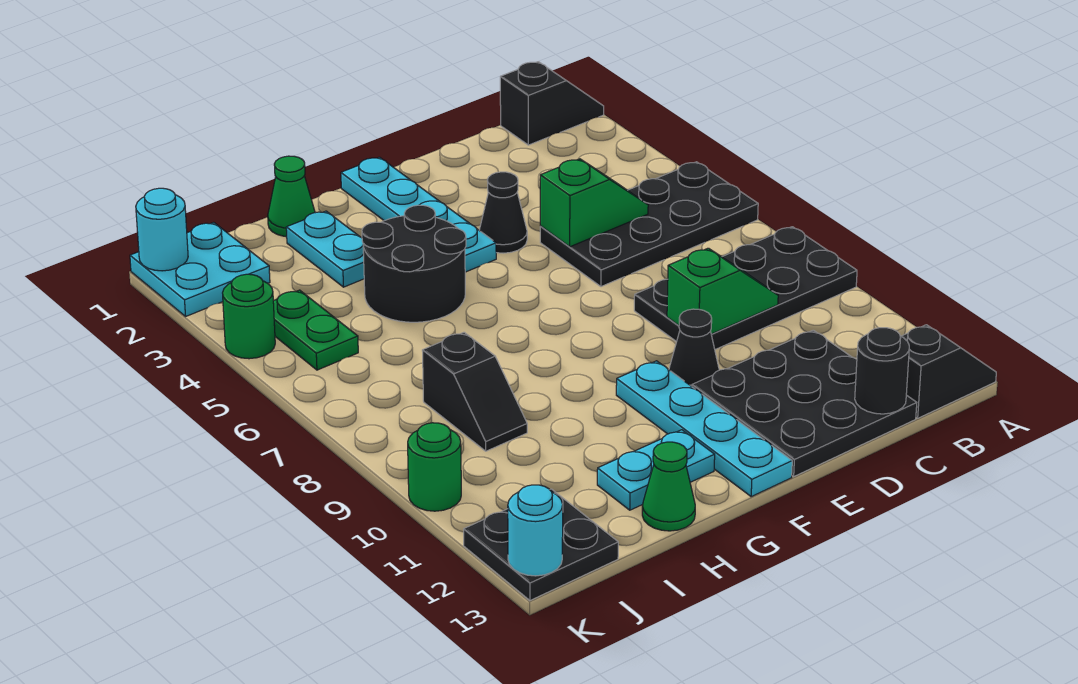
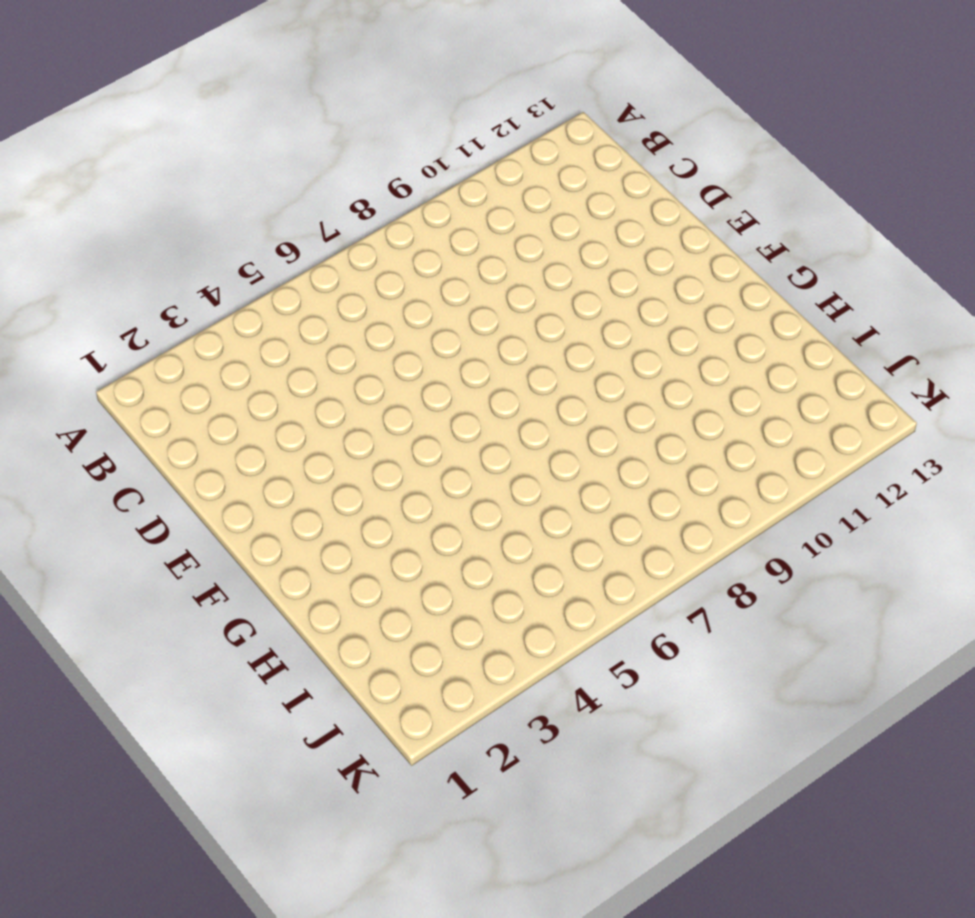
none -> black slope A1:B1 level 1 top B
none -> black plate A5:D6 level 1
none -> black plate A8:D9 level 1

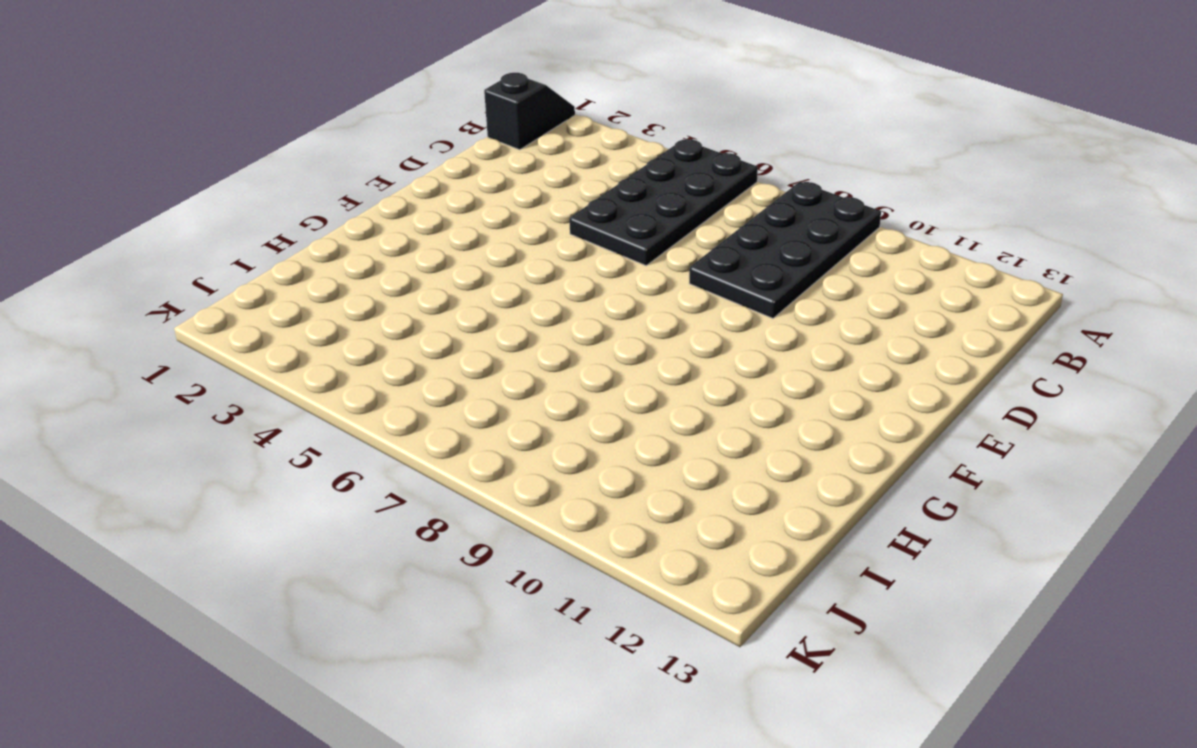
none -> black slope A13:B13 level 1 top B
none -> black plate C11:E13 level 1
none -> black cone E4 level 1

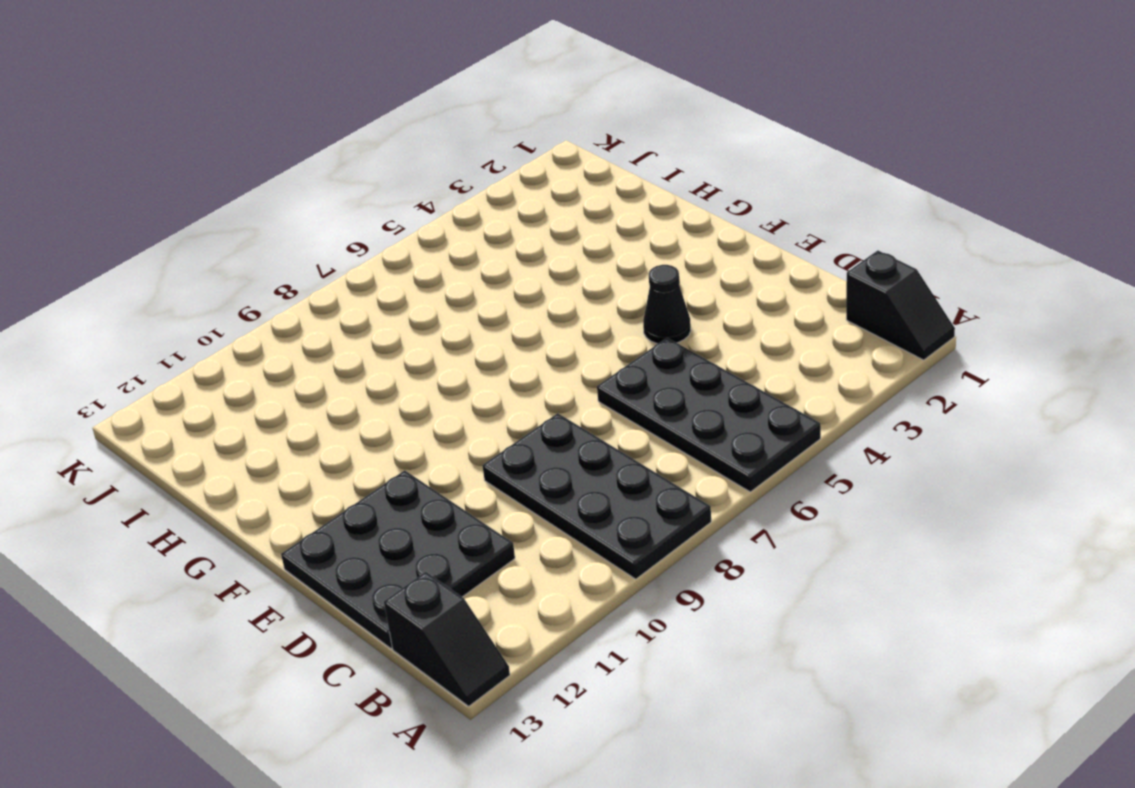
none -> black cone E10 level 1
none -> cyan plate F1:F4 level 1
none -> cyan plate F10:F13 level 1

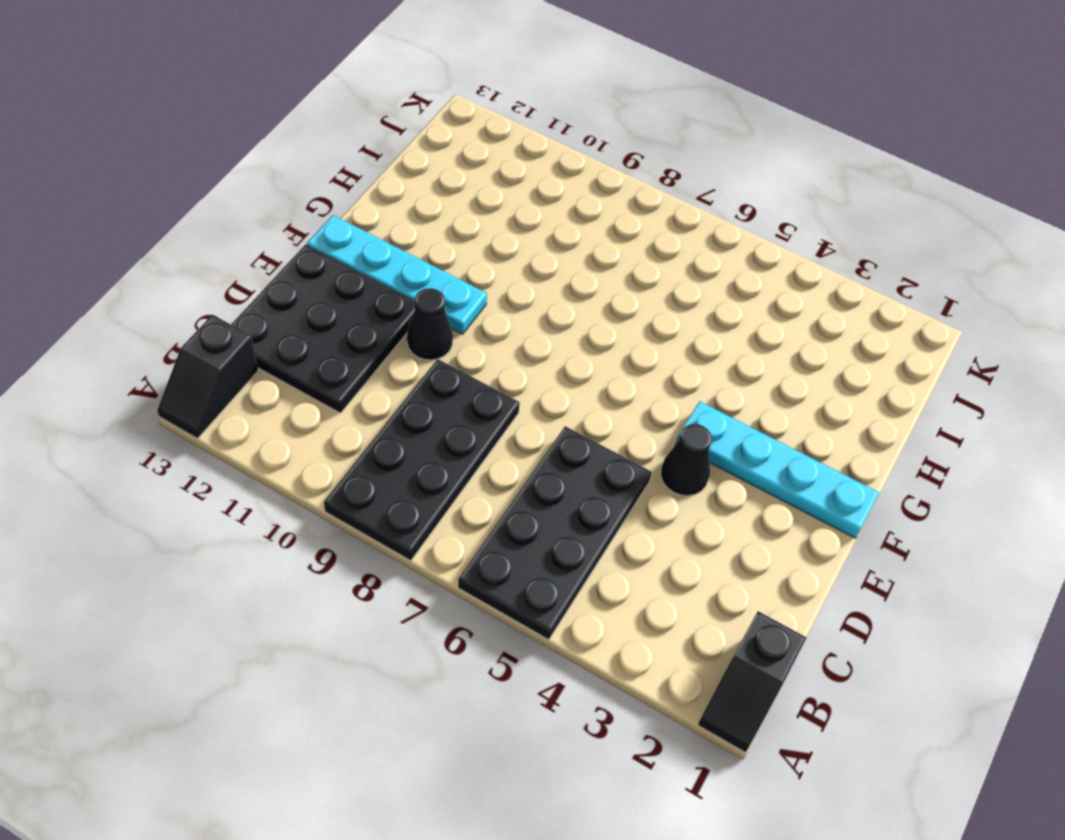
none -> black round brick G4:H5 level 1
none -> cyan plate G12:H12 level 1
none -> green cone H1 level 1

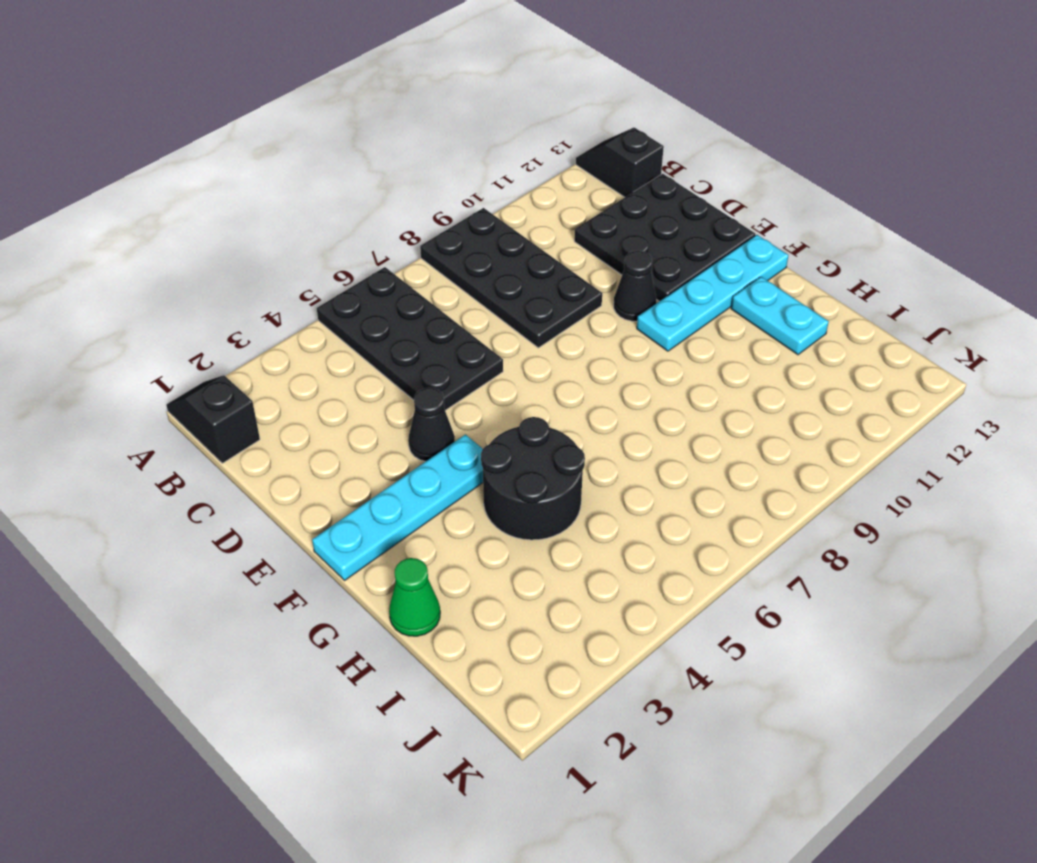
none -> cyan plate H2:H3 level 1
none -> green cone H13 level 1
none -> black slope I8:I9 level 1 top 8

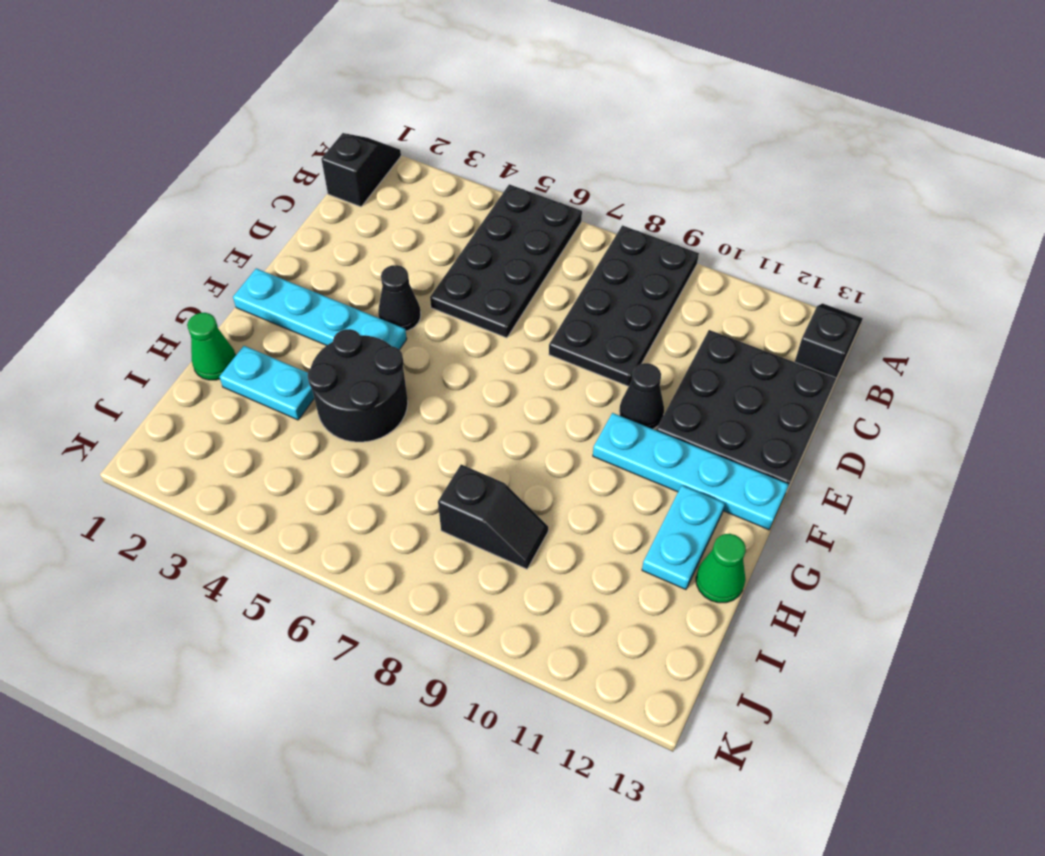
none -> cyan plate J1:K2 level 1
none -> green plate J4:J5 level 1
none -> black plate J12:K13 level 1

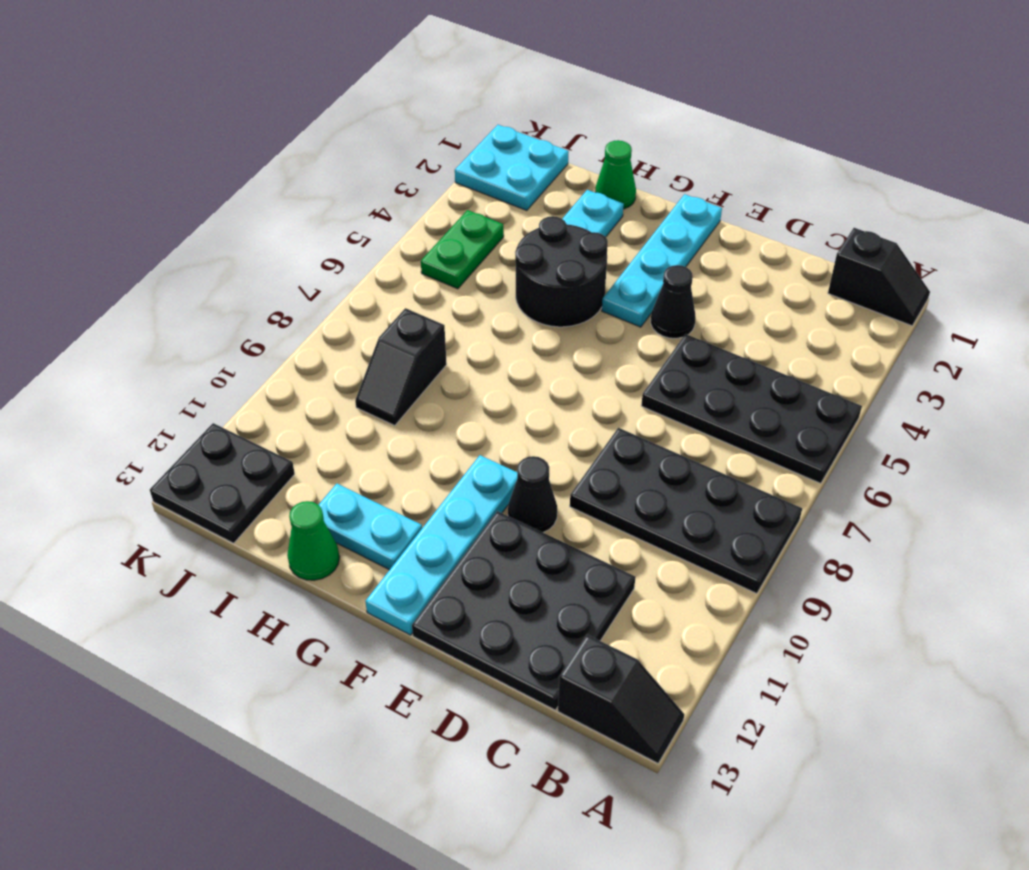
none -> green round brick K4 level 1
none -> green round brick K10 level 1
none -> green slope C5:D5 level 2 top D

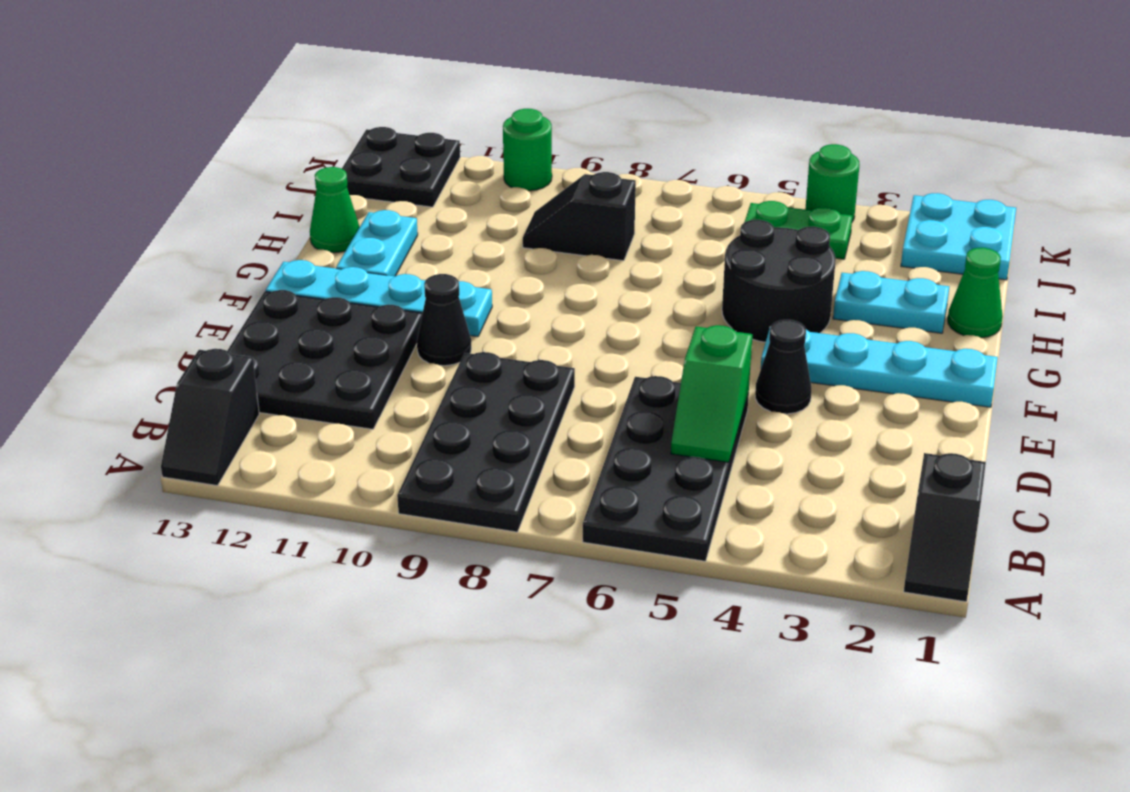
none -> green slope C9:D9 level 2 top D
none -> black round brick C13 level 2
none -> cyan round brick K1 level 2

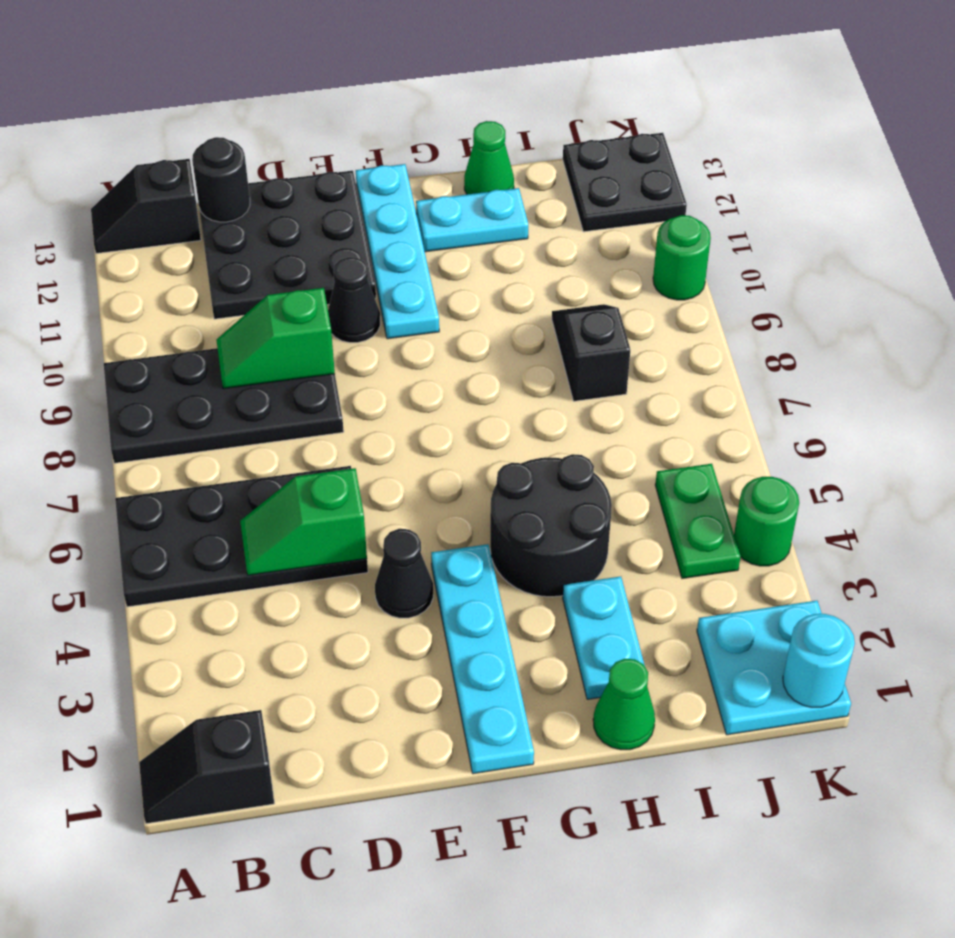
none -> cyan round brick K13 level 2

